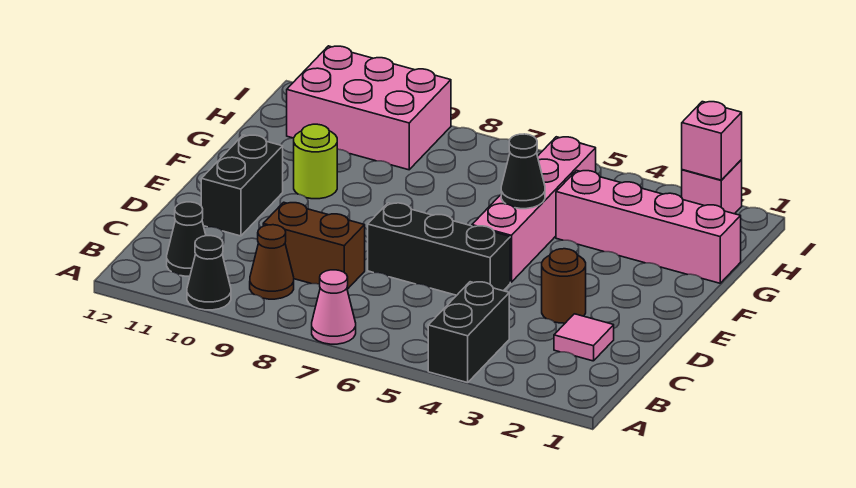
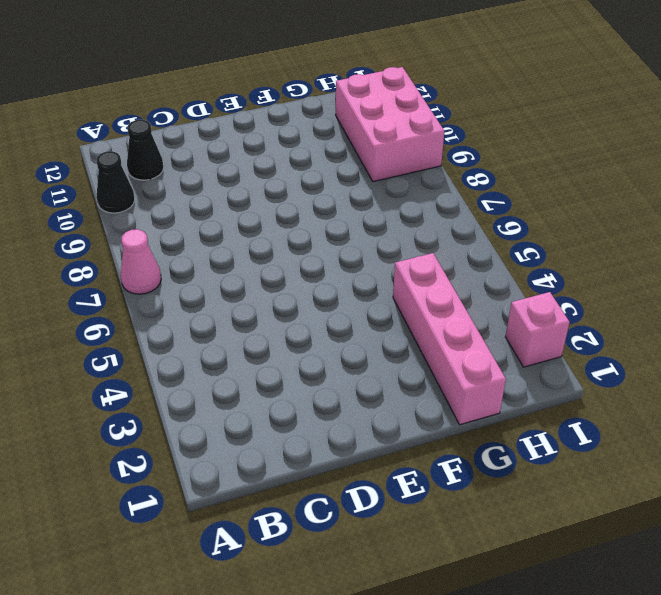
none -> black brick A4:B4 level 1
none -> brown cone B9 level 1
none -> pink tile C2 level 1

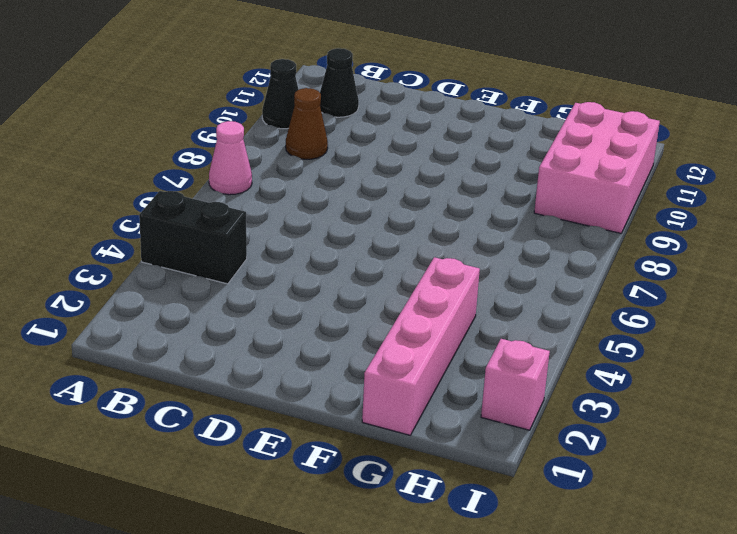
none -> pink tile C2 level 1
none -> brown brick C8:C9 level 1
none -> brown round brick D3 level 1

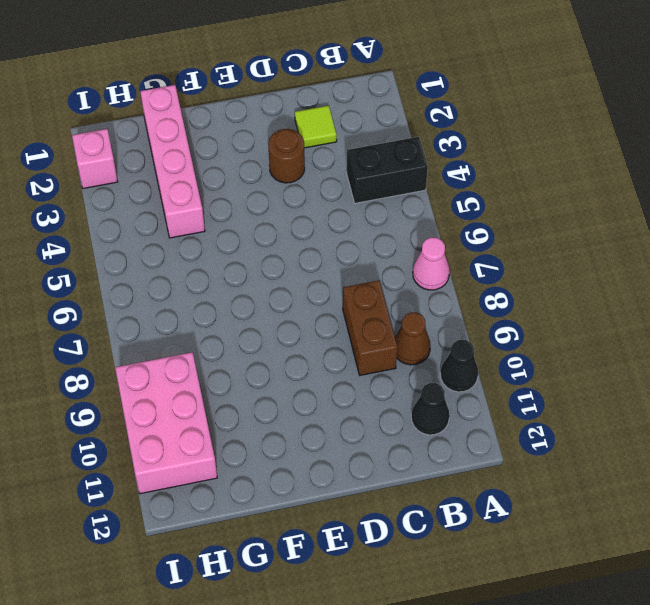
lime tile C2 level 1 -> pink tile C2 level 1
none -> black brick D5:D7 level 1
none -> black brick D11:E11 level 1
none -> pink brick E5:H5 level 1

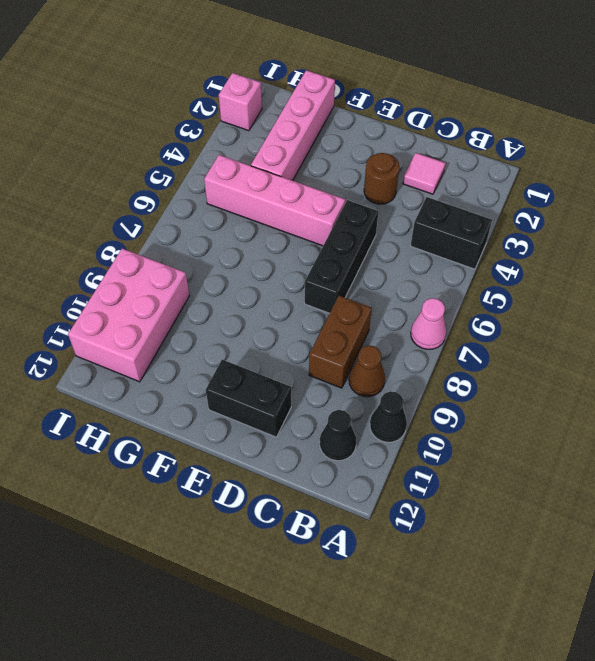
none -> lime round brick F10 level 1
none -> black cone F5 level 2
none -> pink brick I2 level 2

